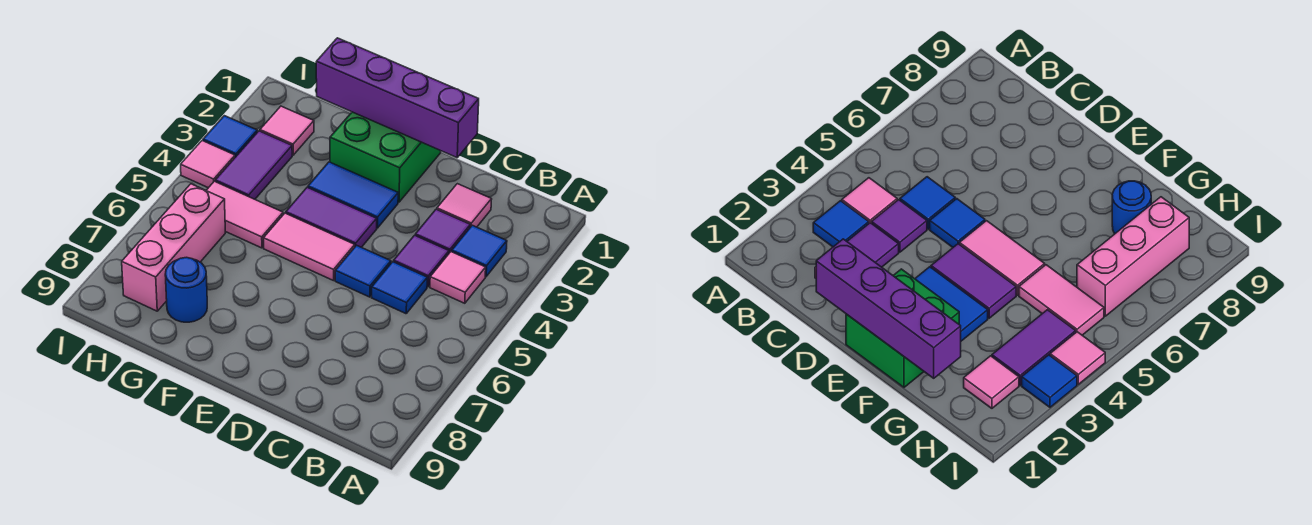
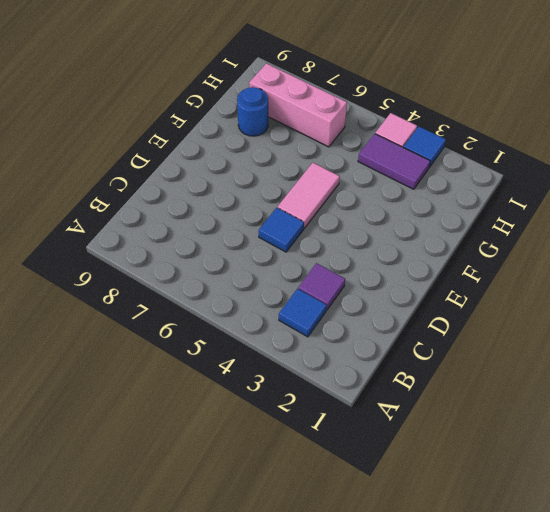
none -> pink tile B4 level 1
none -> pink tile C2 level 1
none -> purple tile C4 level 1

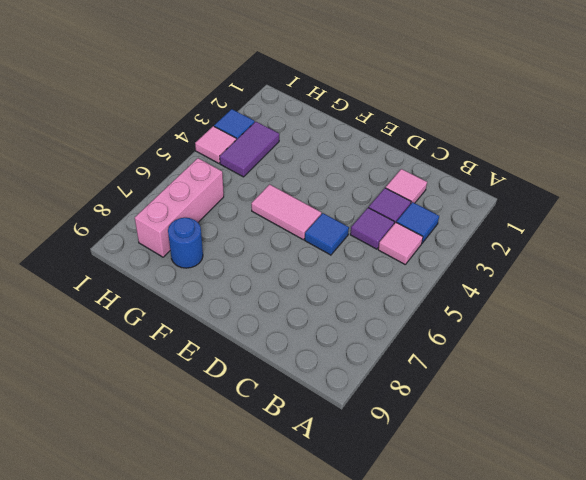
none -> blue tile C5 level 1
none -> green brick E1:F2 level 1
none -> blue tile E3:F3 level 1

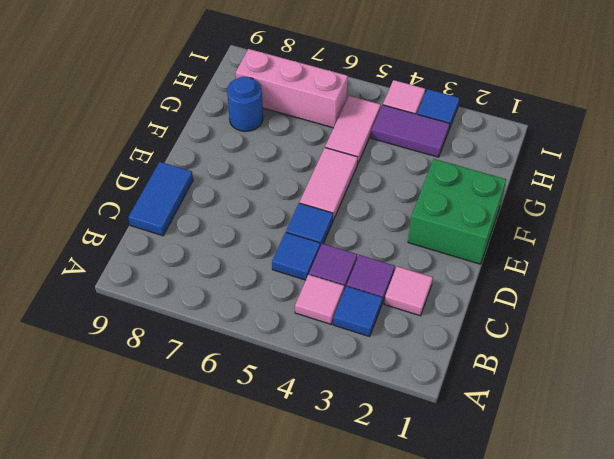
blue tile C9:D9 level 1 -> blue tile E3:F3 level 1
none -> purple tile E4:F4 level 1
none -> pink tile H2 level 1
none -> purple brick D1:G1 level 2

